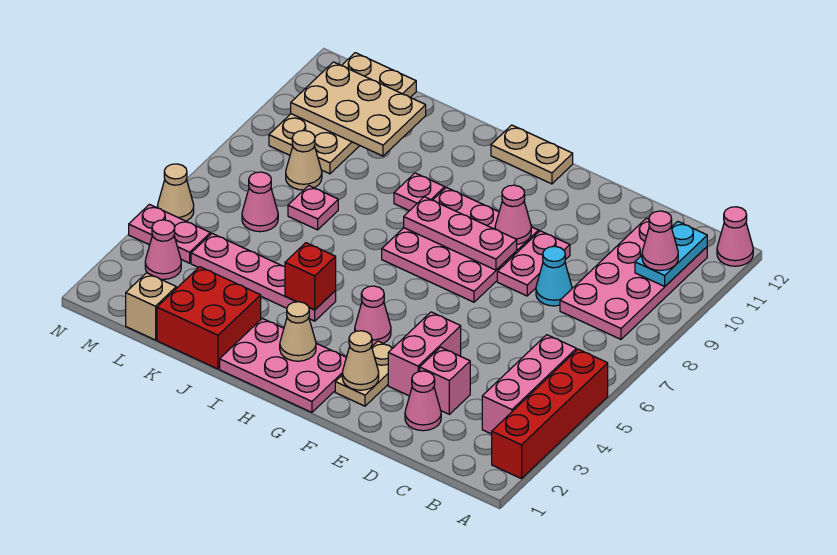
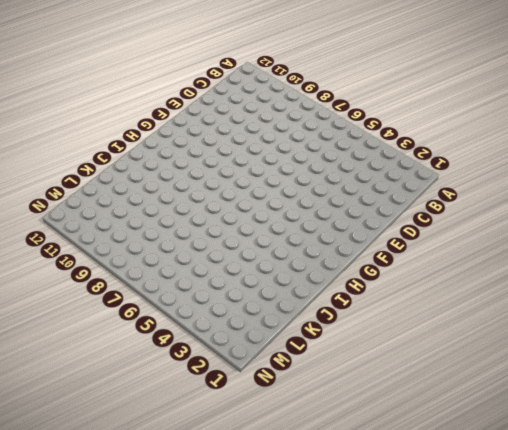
none -> red brick A2:A5 level 1
none -> pink cone A12 level 1
none -> pink brick B3:B5 level 1
none -> pink plate B8:C11 level 1

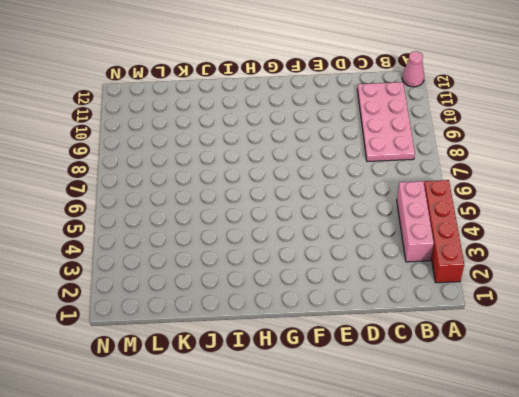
none -> pink cone D2 level 1
none -> pink brick D3 level 1
none -> cyan cone D8 level 1
none -> pink brick E3:E4 level 1

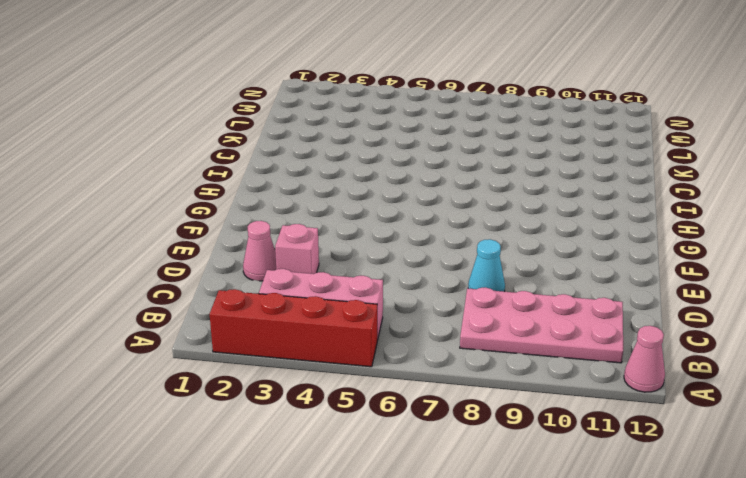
none -> pink brick E3:E4 level 1
none -> pink plate E8:E9 level 1
none -> tan plate F2:F3 level 1
none -> pink plate F7:H9 level 1

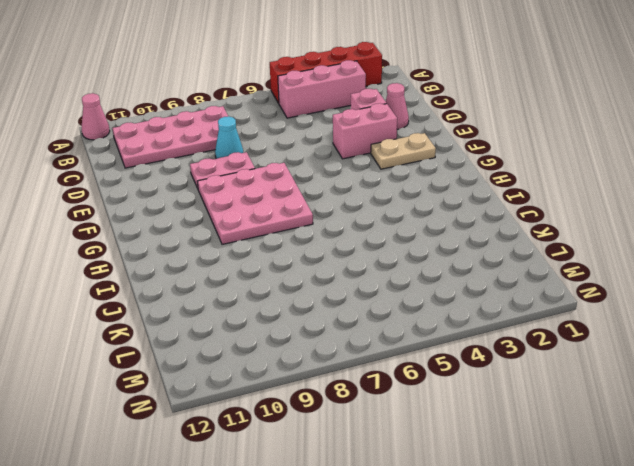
none -> pink plate G1:I2 level 1
none -> pink cone G4 level 1
none -> tan plate G12:H12 level 1
none -> pink plate I4:L4 level 1

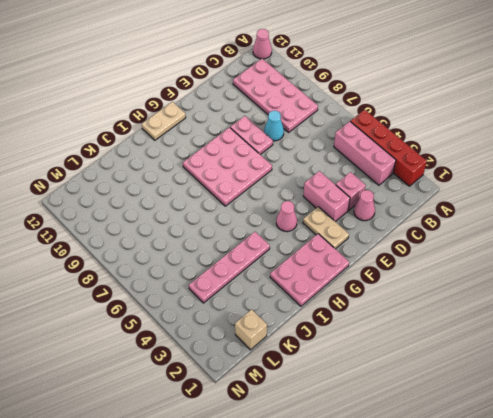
none -> pink plate I9 level 1
none -> red brick J1:K2 level 1
none -> pink plate K7 level 1
none -> pink cone L6 level 1

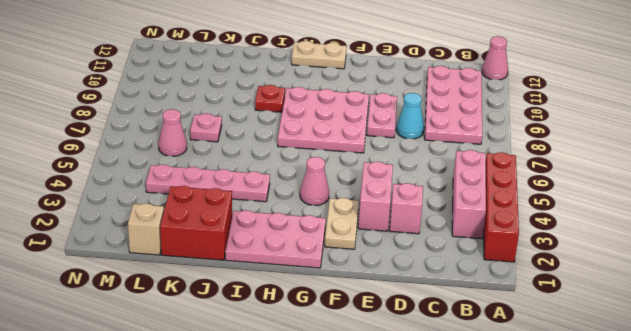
red plate I9 level 1 -> pink plate I9 level 1
none -> pink cone D2 level 1
none -> tan cone L8 level 1
none -> tan plate L9:M12 level 1
none -> pink cone M3 level 1

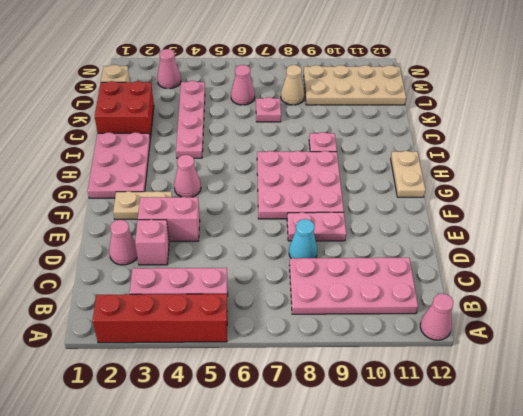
none -> pink plate M4:N4 level 1
none -> tan cone N5 level 1
none -> cyan plate B10:B11 level 2
none -> tan cone F2 level 2

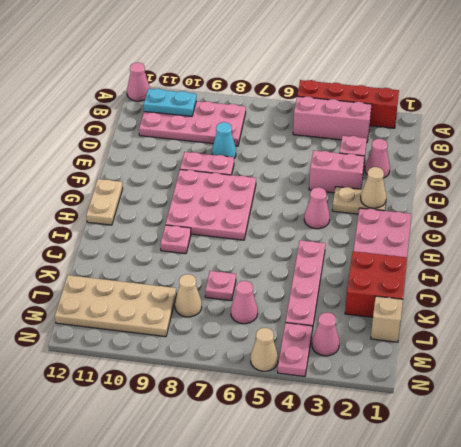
none -> pink plate F8:H8 level 2
none -> pink cone F9 level 2
none -> tan cone H2 level 2
none -> red brick I4 level 2

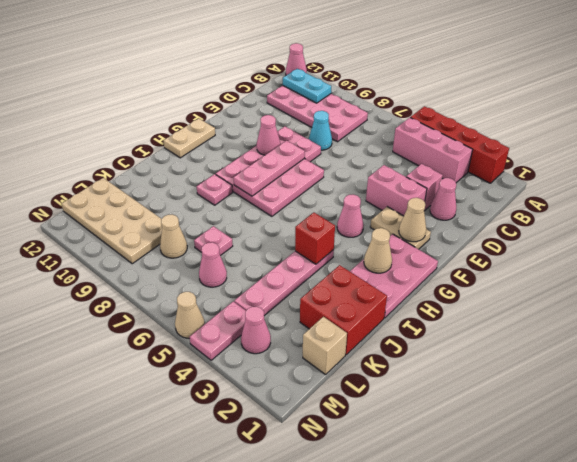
none -> tan plate K10:M11 level 2
none -> pink cone B10 level 3

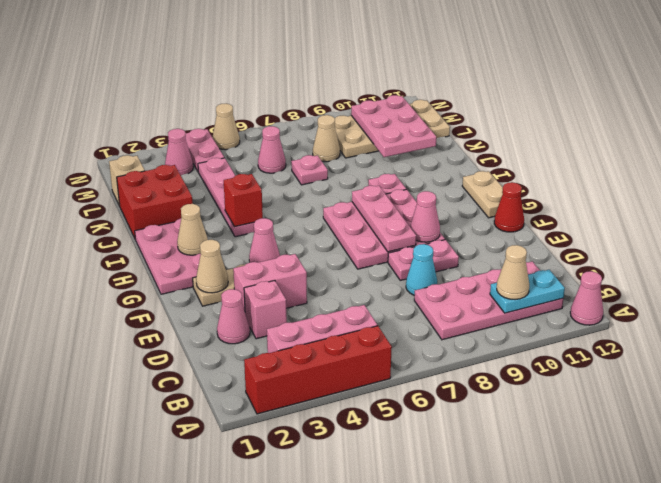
tan cone B10 level 3 -> pink cone B10 level 3
red cone F12 level 1 -> none
pink plate K10:M11 level 2 -> tan plate K10:M11 level 2

